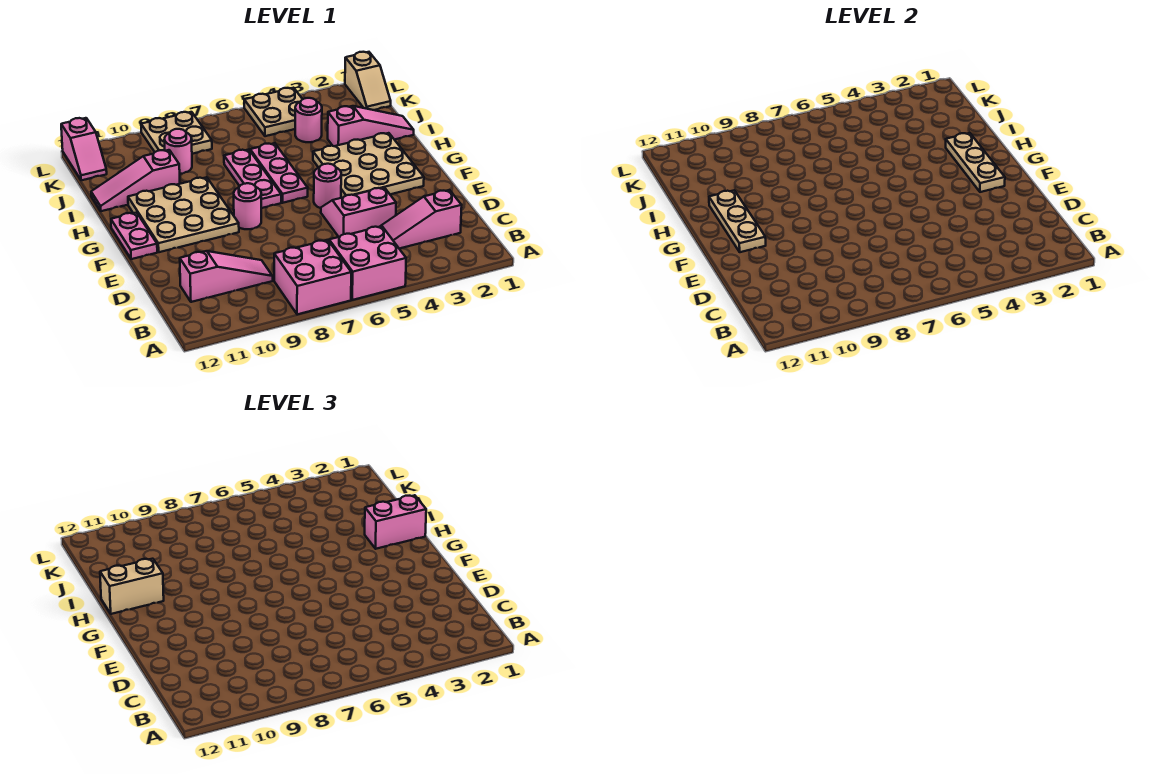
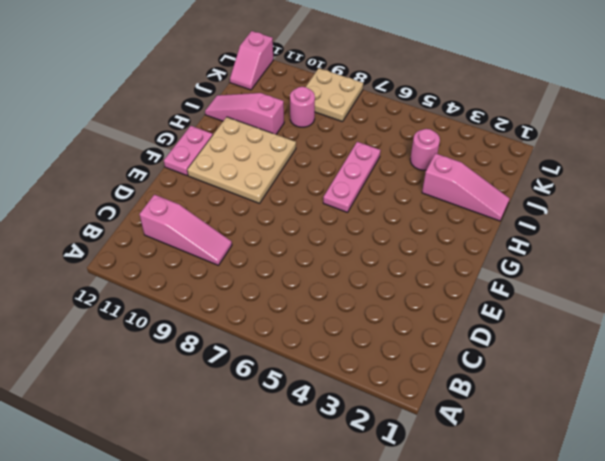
none -> pink brick A5:B6 level 1
none -> pink brick A7:B8 level 1
none -> pink slope C2:C4 level 1 top 2

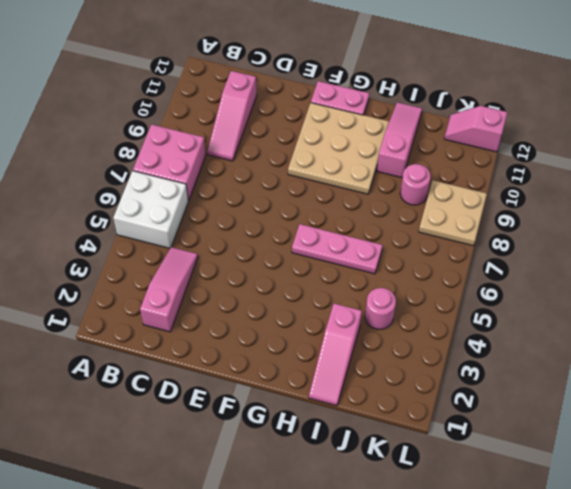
white brick A5:B6 level 1 -> pink brick A5:B6 level 1
none -> pink slope D4:E5 level 1 top D
none -> tan plate F2:H4 level 1
none -> pink round brick F5 level 1

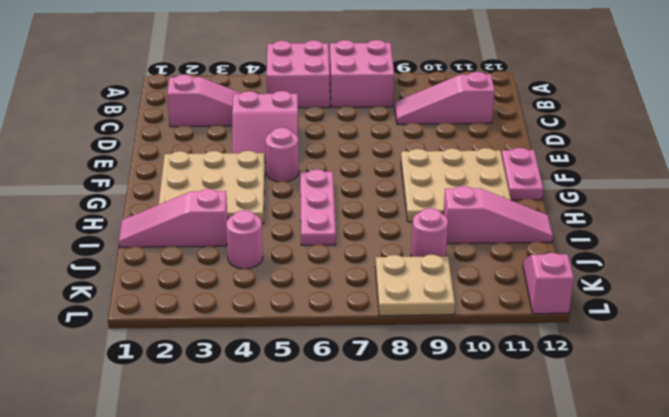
none -> pink round brick F8 level 1
none -> pink plate G7:I7 level 1
none -> tan slope K1:L1 level 1 top L

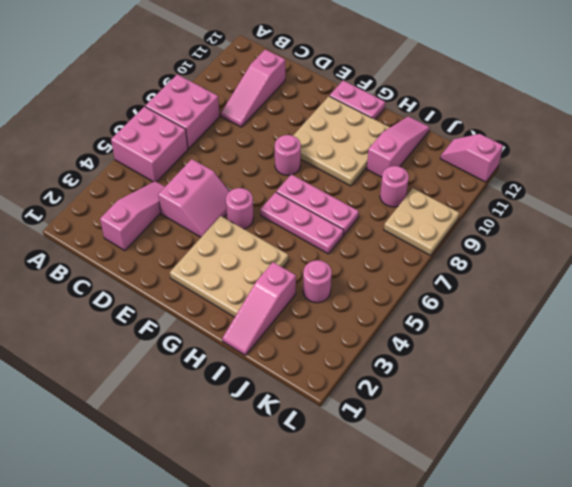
none -> tan slope K1:L1 level 1 top L
none -> tan plate K4:L5 level 1
none -> tan plate F2:H2 level 2

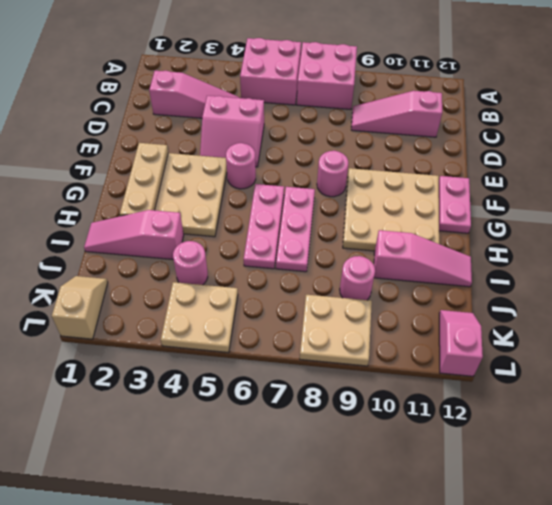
none -> tan plate F11:H11 level 2
none -> pink brick H1:H2 level 3
none -> tan brick H11:H12 level 3

